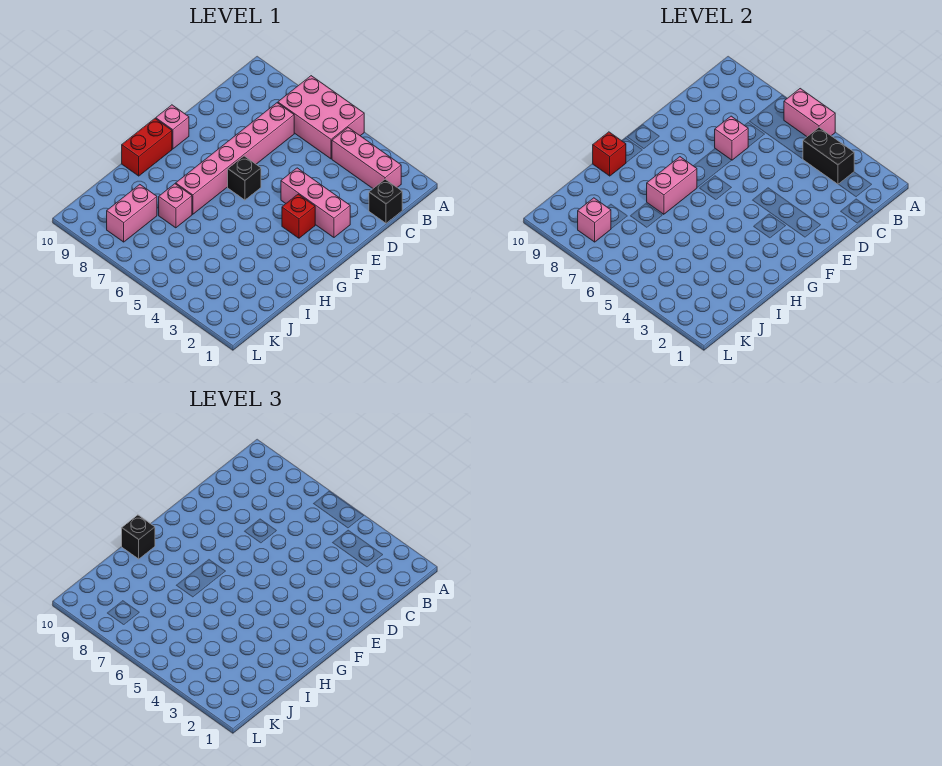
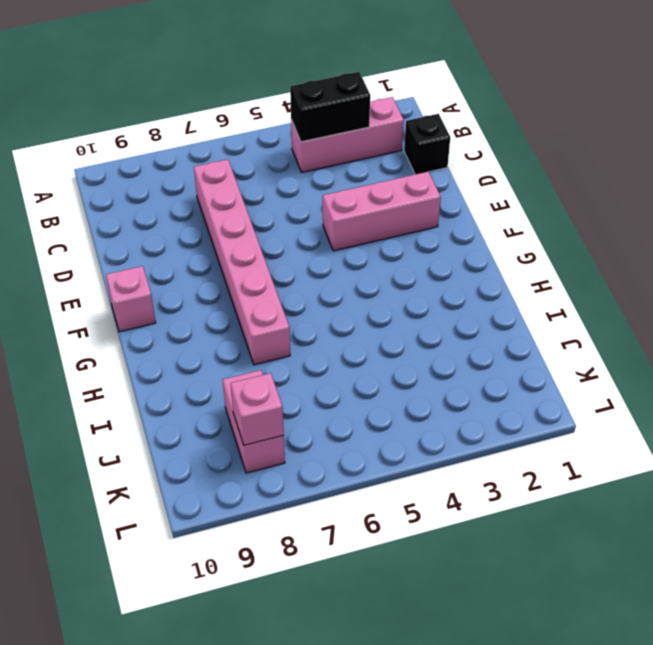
none -> pink brick A5:B7 level 1
none -> red brick F3 level 1
none -> black brick F6 level 1

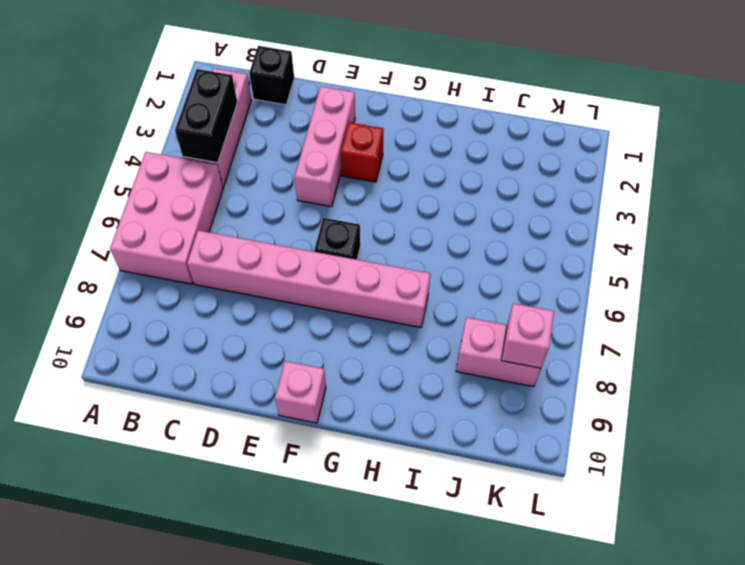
none -> red brick G10:H10 level 1
none -> pink brick I7 level 1
none -> pink brick A5:A6 level 2

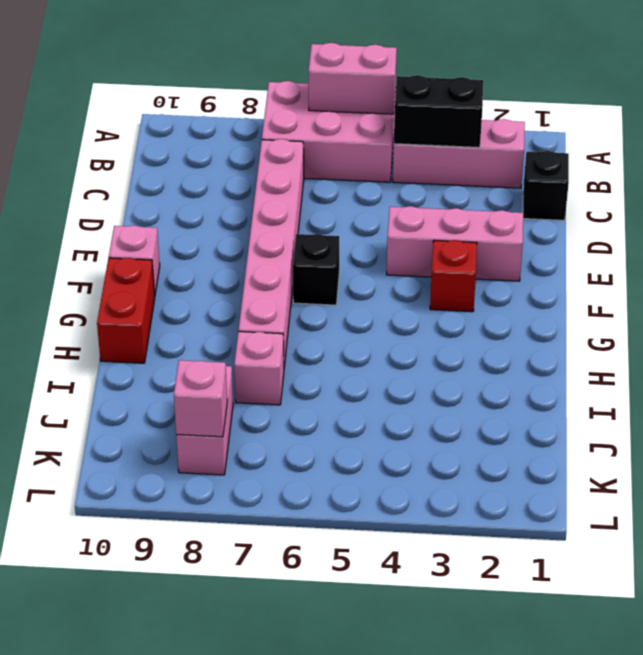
none -> pink brick D7 level 2
none -> pink brick G7:H7 level 2
none -> red brick H10 level 2

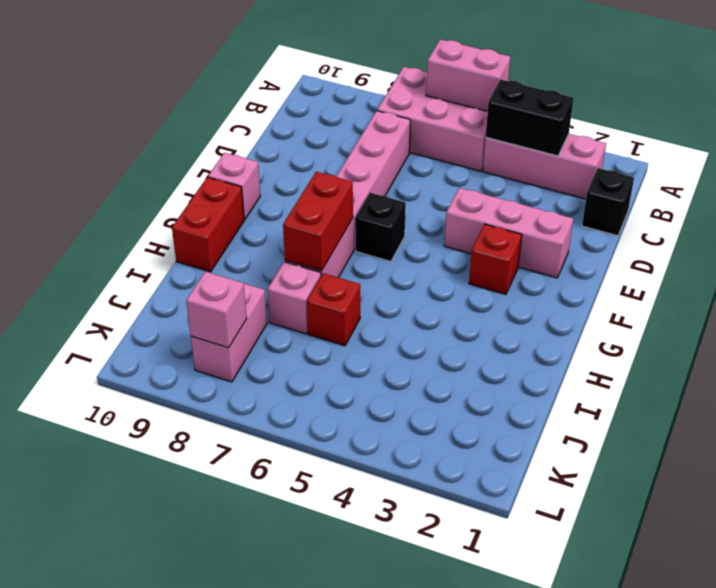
red brick G7:H7 level 2 -> pink brick G7:H7 level 2
red brick I6 level 1 -> red brick H10 level 2
none -> pink brick D7 level 2
none -> black brick H10 level 3

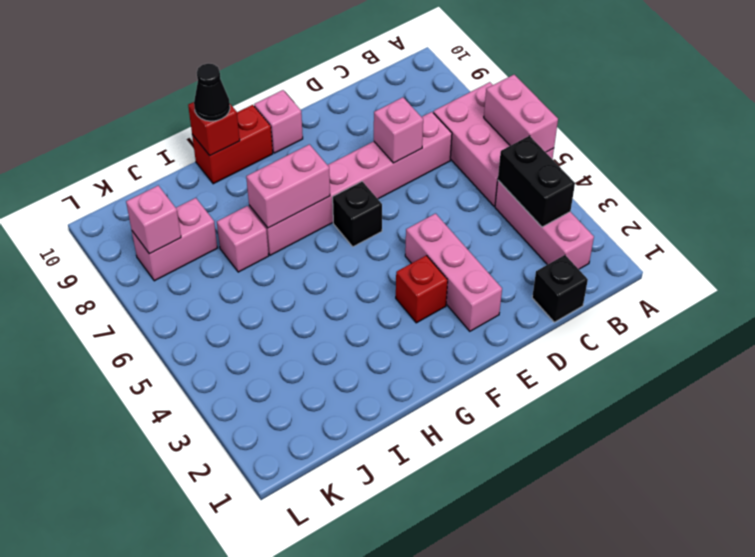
black cone H10 level 3 -> black brick H10 level 3

